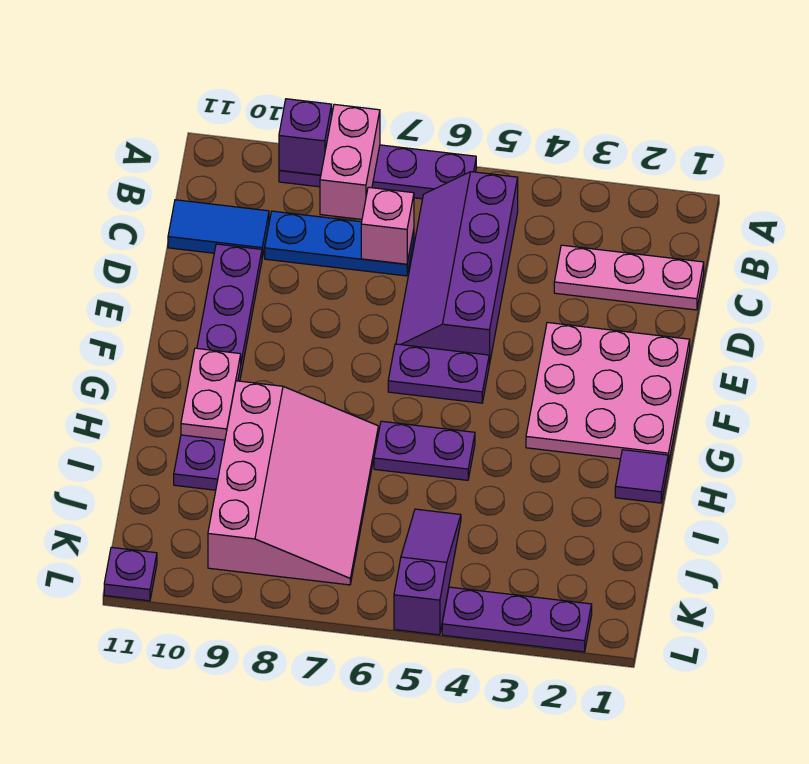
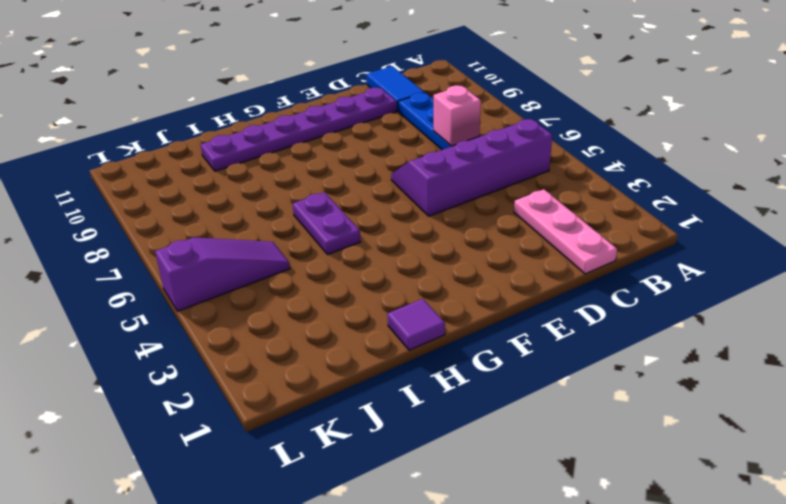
none -> purple plate A6:A9 level 1
none -> pink plate E1:G3 level 1
none -> purple plate F5:F6 level 1

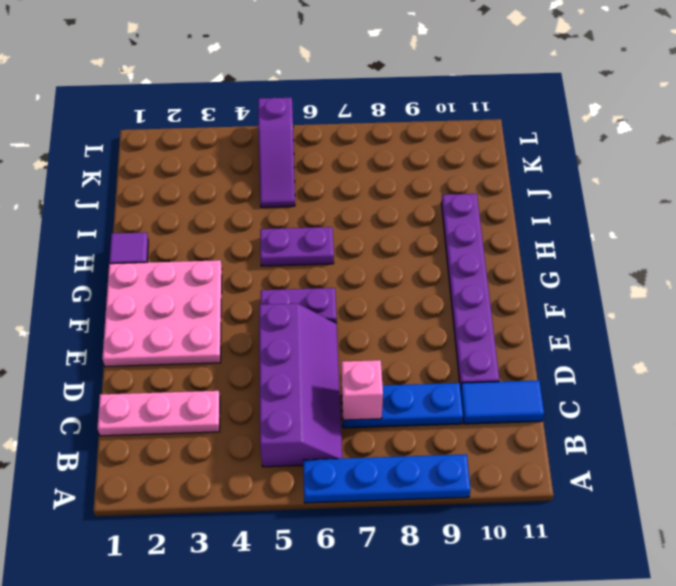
blue plate A6:A9 level 1 -> purple plate A6:A9 level 1
none -> pink slope H7:K9 level 1 top 9
none -> purple plate L2:L4 level 1
none -> purple plate L11 level 1

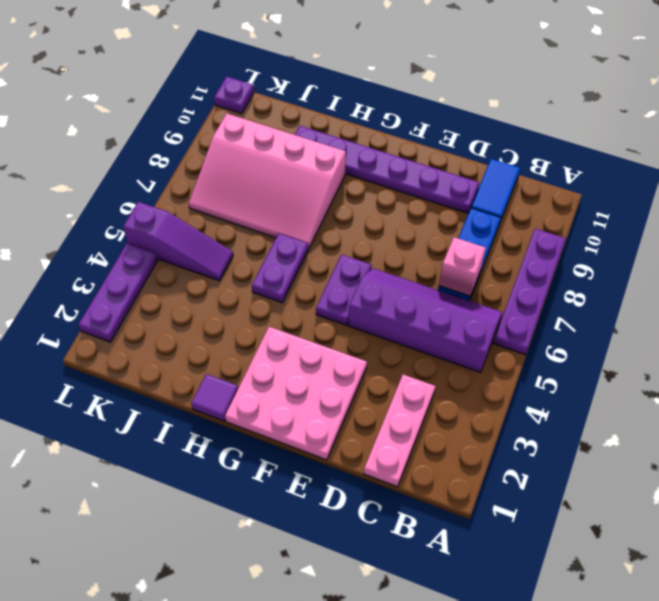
none -> pink brick A8:B8 level 2
none -> purple brick A9 level 2
none -> pink plate G10:H10 level 2

